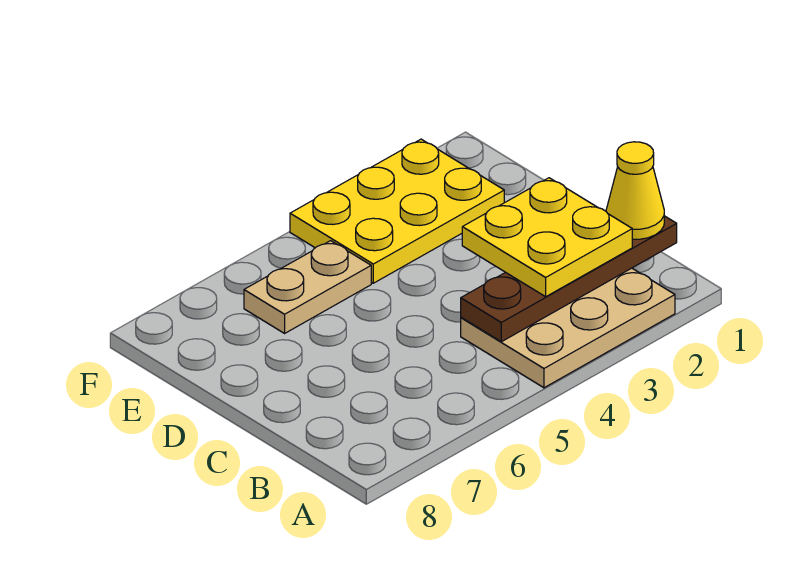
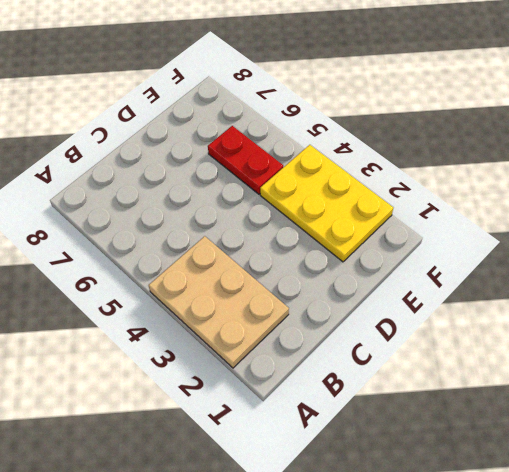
red plate E5:E6 level 1 -> tan plate E5:E6 level 1
none -> brown plate B1:B4 level 2
none -> yellow cone B1 level 3

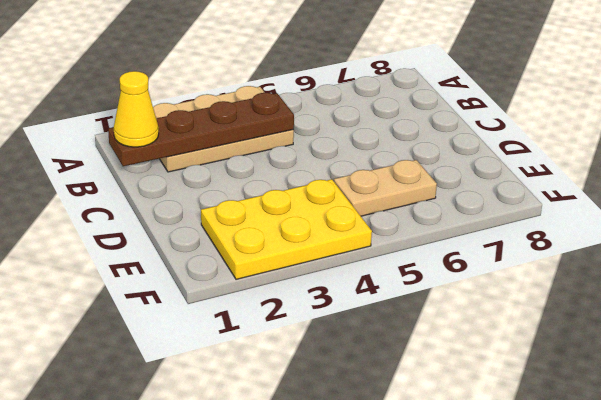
none -> yellow plate B2:C3 level 3

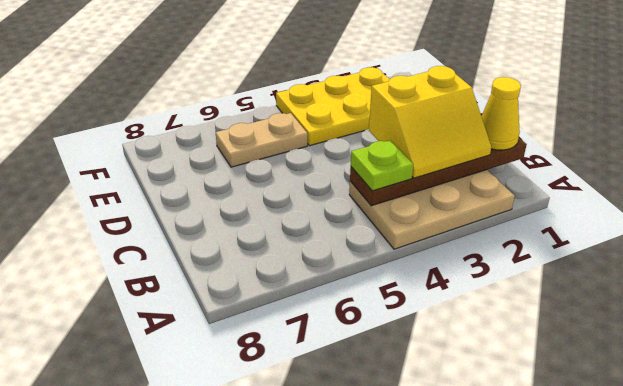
yellow slope B2:C3 level 3 top C -> yellow plate B2:C3 level 3
lime plate B4 level 3 -> none

